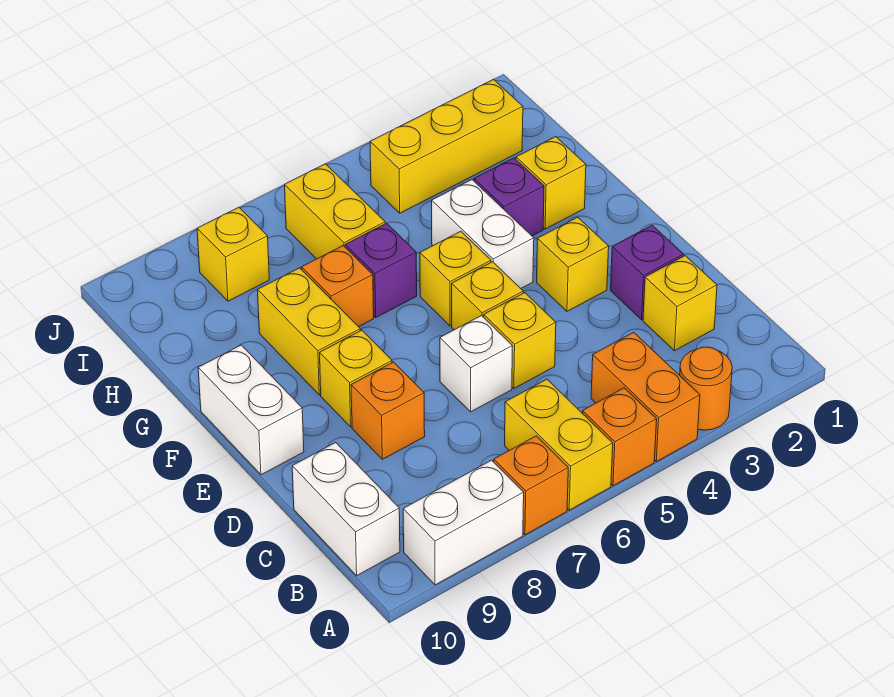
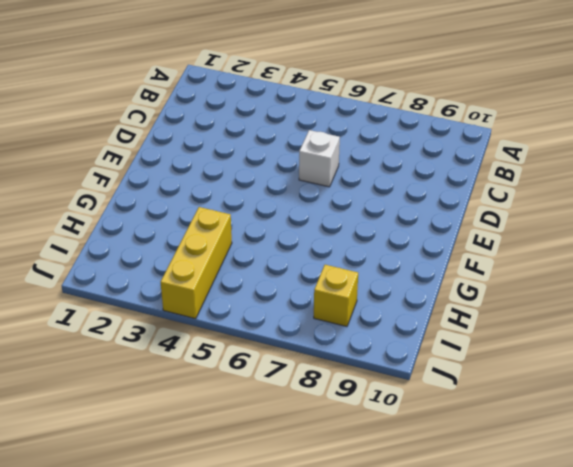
yellow brick H4:J4 level 1 -> yellow brick I2:I4 level 1
none -> orange round brick A3 level 1
none -> orange brick A4:B4 level 1
none -> orange brick A5 level 1

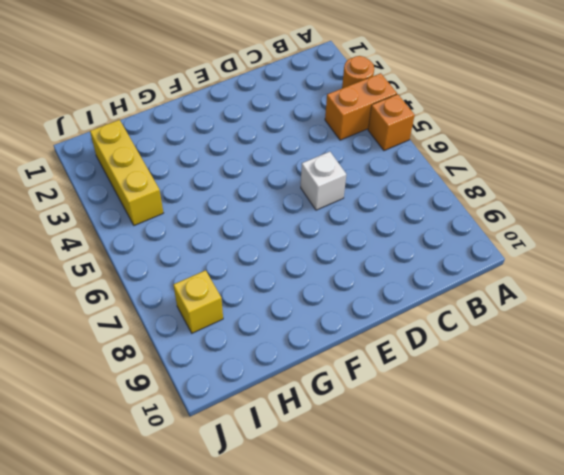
none -> yellow brick A6:B6 level 1
none -> orange brick A7 level 1
none -> white brick A8:A9 level 1

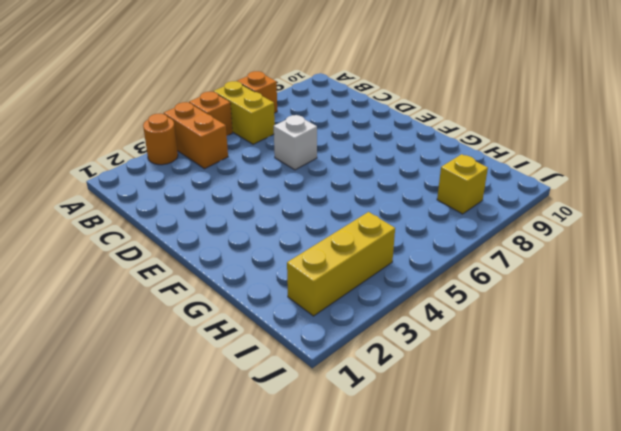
none -> white brick A8:A9 level 1
none -> white brick B10:C10 level 1
none -> yellow brick C2 level 1

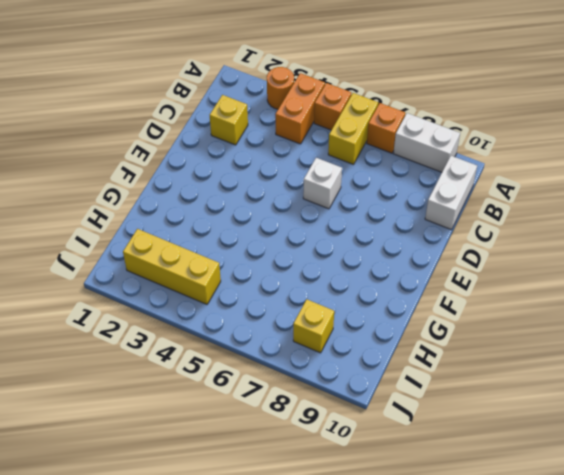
none -> purple brick D2 level 1
none -> yellow brick D5 level 1
none -> orange brick D8 level 1

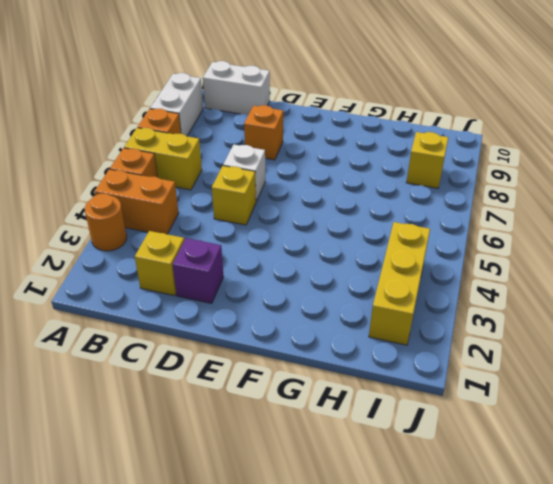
none -> yellow brick E3 level 1
none -> yellow brick E5 level 1
none -> yellow brick E8 level 1

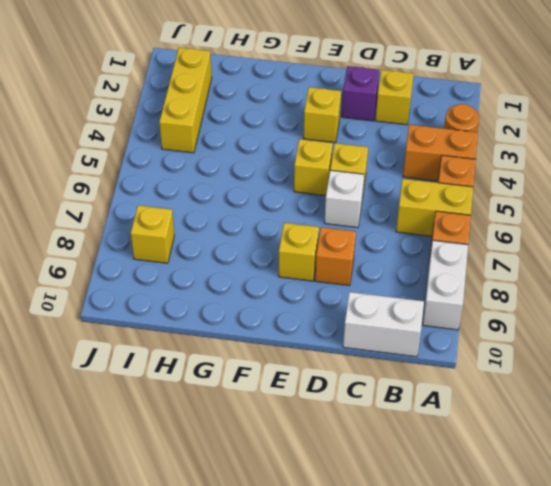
none -> white brick E10:F10 level 1
none -> white brick F4:G4 level 1
none -> yellow brick F5 level 1

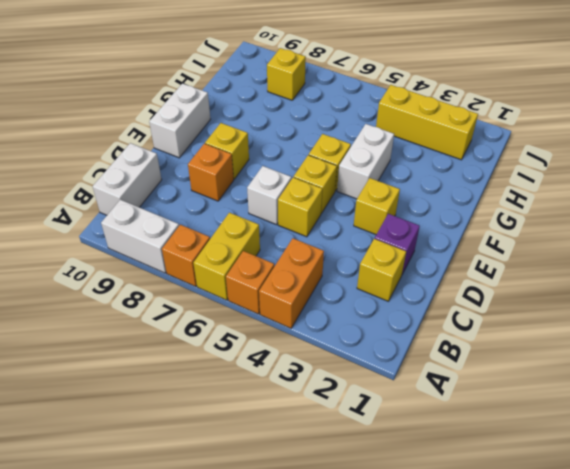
none -> orange round brick A3 level 1
none -> yellow brick F8:G8 level 1
none -> yellow brick G2 level 1

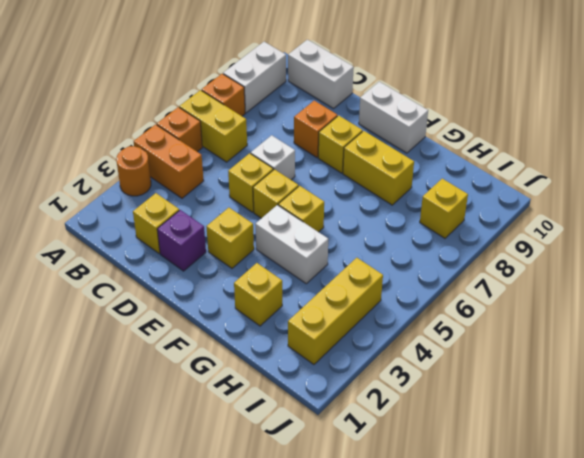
none -> purple brick G3 level 1
none -> purple brick G6 level 1
none -> orange brick G7 level 1

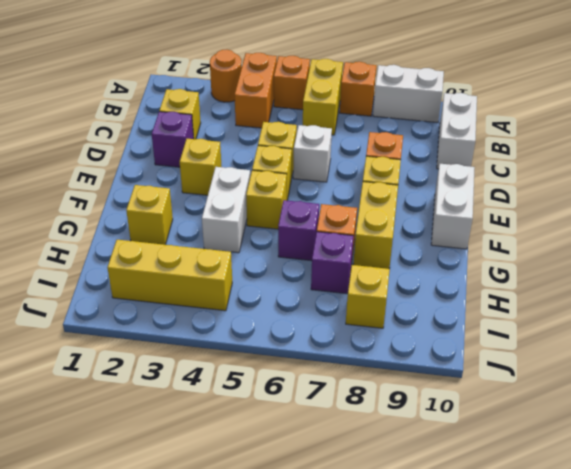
purple brick H7 level 1 -> purple brick G3 level 1
none -> yellow brick H6:I6 level 1

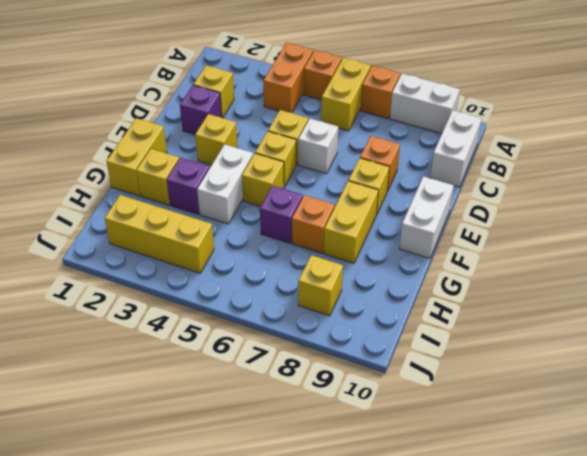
yellow brick F1:G1 level 1 -> yellow brick H6:I6 level 1
none -> orange round brick A3 level 1

